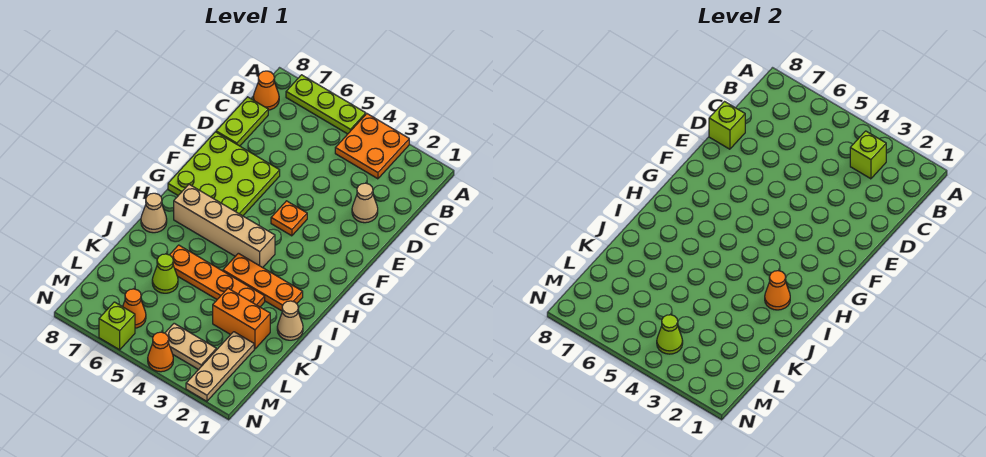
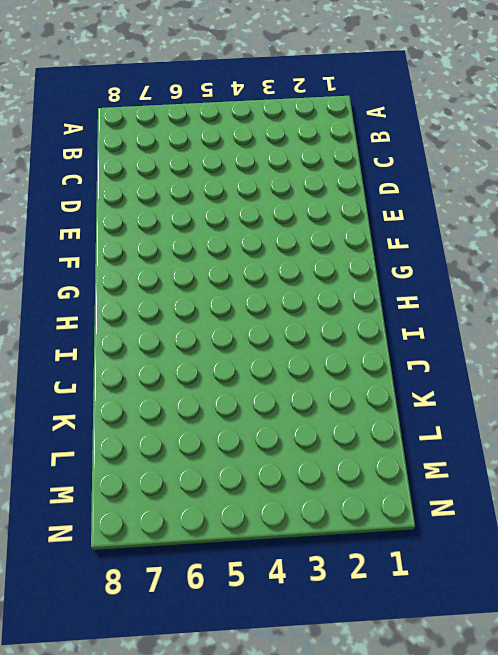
none -> orange plate A3:B4 level 1
none -> lime plate A5:A7 level 1
none -> orange cone B8 level 1

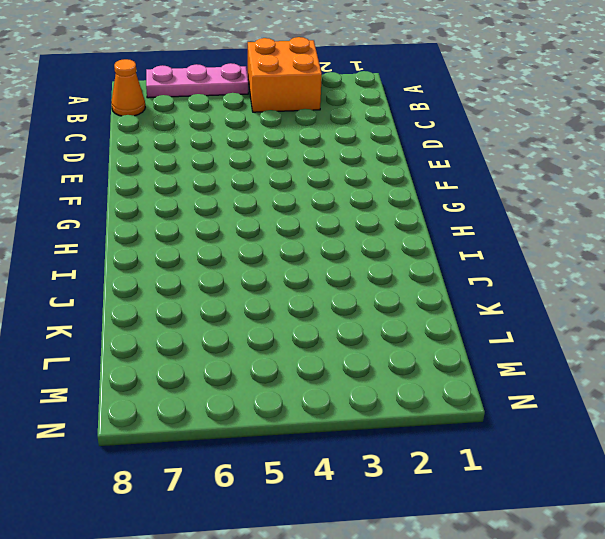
orange brick A3:B4 level 1 -> orange plate A3:B4 level 1
pink plate A5:A7 level 1 -> lime plate A5:A7 level 1
none -> lime plate C8:D8 level 1
none -> tan cone D2 level 1
none -> lime plate E6:G8 level 1

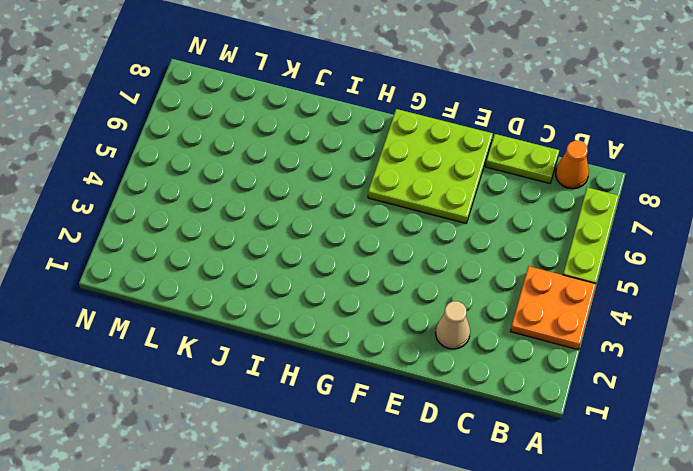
none -> orange plate F4 level 1
none -> tan brick H4:H7 level 1
none -> orange plate I2:I4 level 1

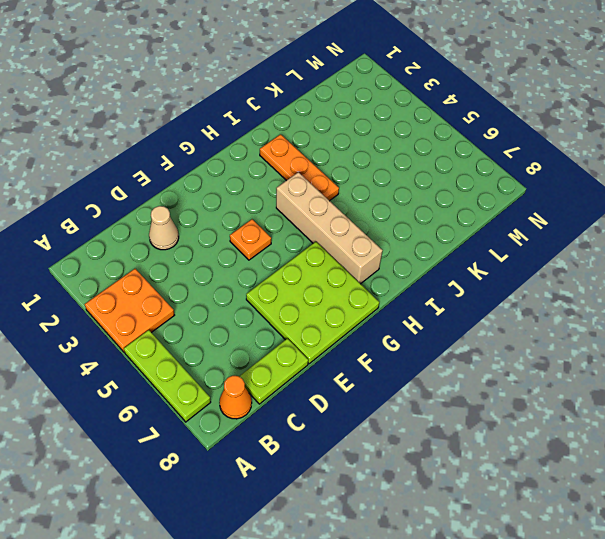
none -> tan cone I8 level 1
none -> tan cone J1 level 1
none -> orange plate J3:J6 level 1

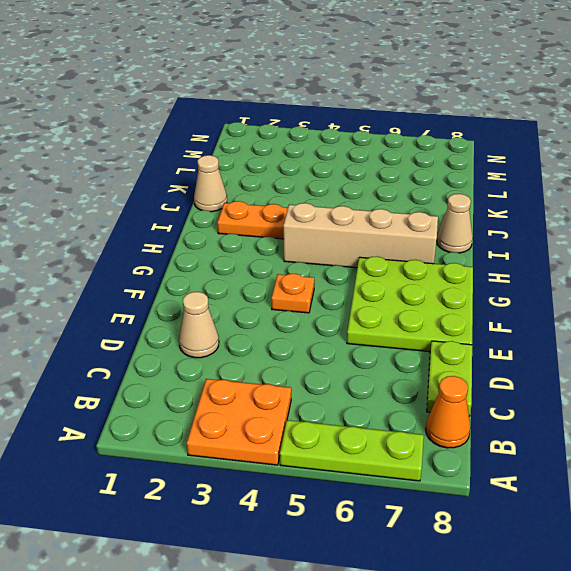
none -> orange plate J3:J6 level 1
none -> orange brick K2:K3 level 1
none -> lime cone K6 level 1

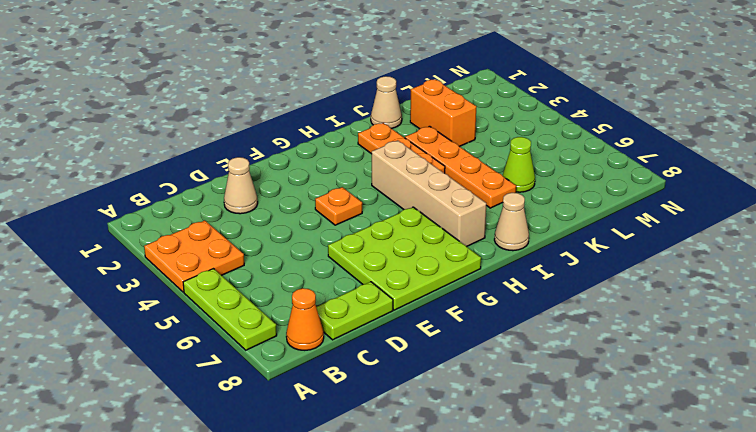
none -> tan plate L2:N2 level 1
none -> tan plate M3:M4 level 1
none -> orange cone M6 level 1

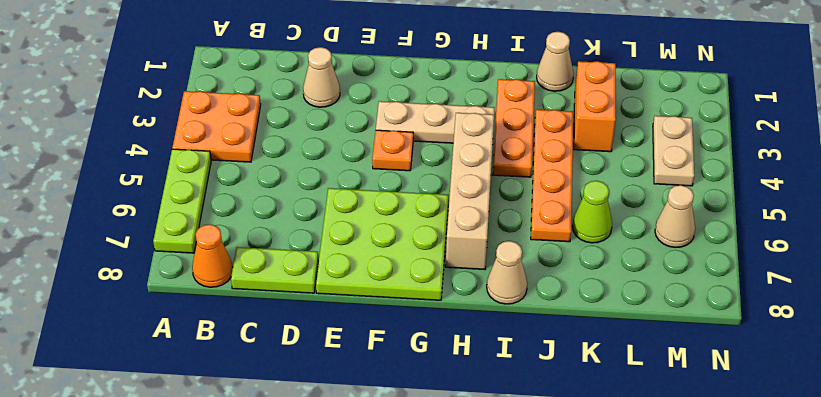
tan plate F3:H3 level 1 -> tan plate L2:N2 level 1
tan cone M6 level 1 -> orange cone M6 level 1
none -> orange cone N4 level 1
none -> lime brick N6 level 1
none -> lime brick B3 level 2

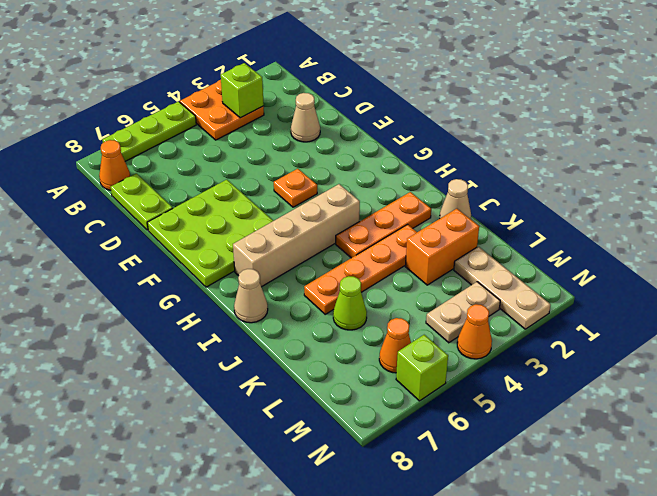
none -> lime brick D8 level 2
none -> orange cone I2 level 2
none -> lime cone M4 level 2

